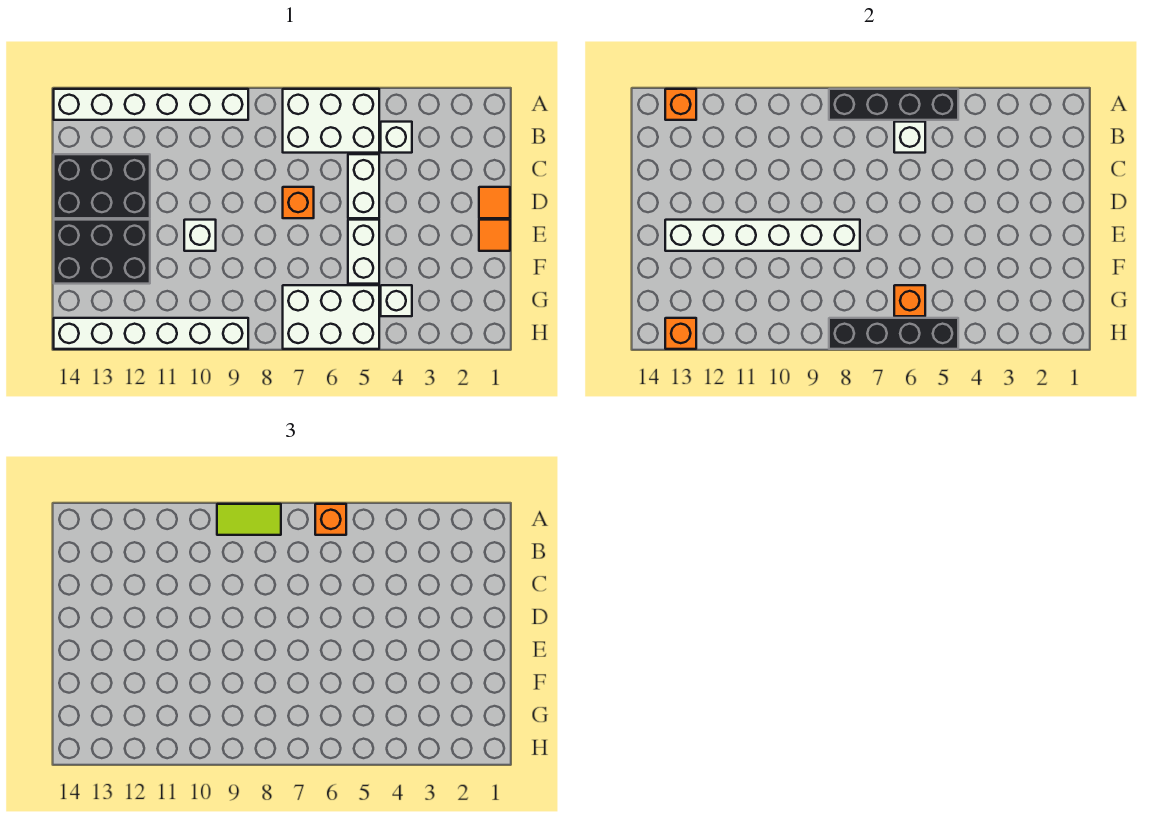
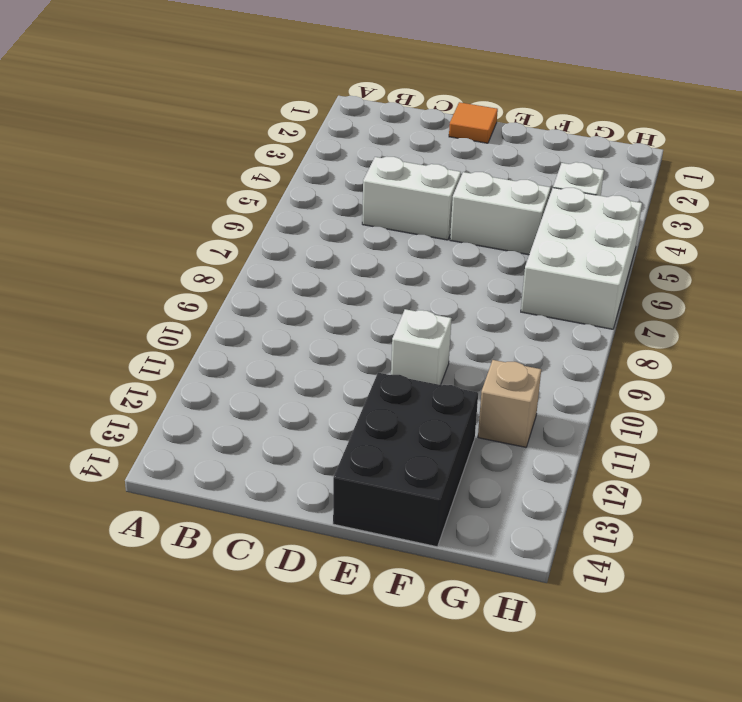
tan brick G11 level 1 -> none
none -> white brick A5:B7 level 1
none -> white brick A9:A14 level 1
none -> white brick B4 level 1

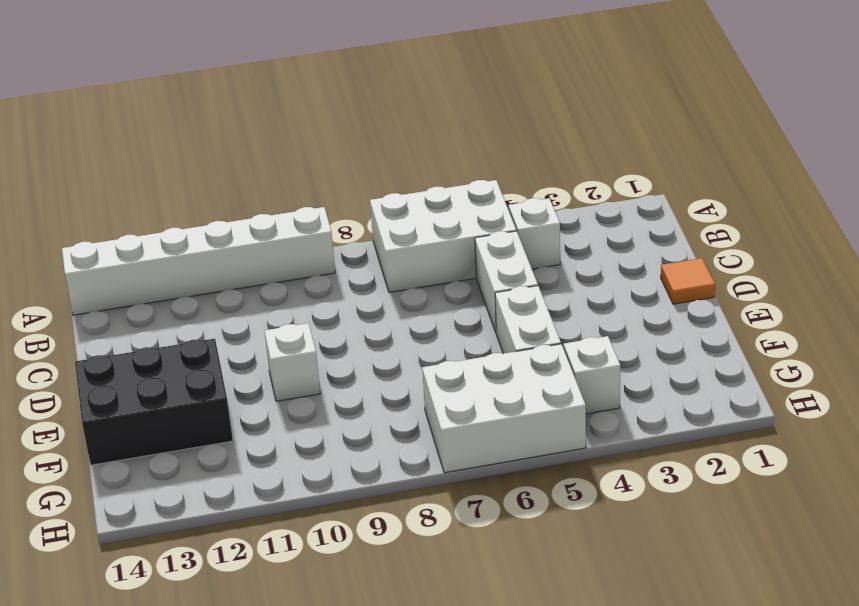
none -> black brick C12:D14 level 1
none -> orange brick D7 level 1
none -> orange tile E1 level 1

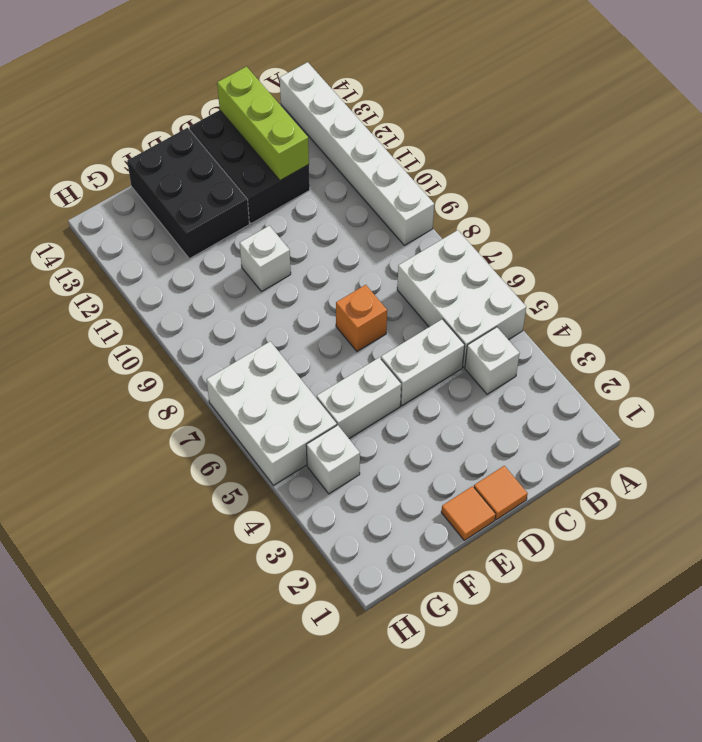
lime brick C12:C14 level 2 -> none
none -> white brick H9:H14 level 1
none -> black brick A5:A8 level 2
none -> orange brick A13 level 2

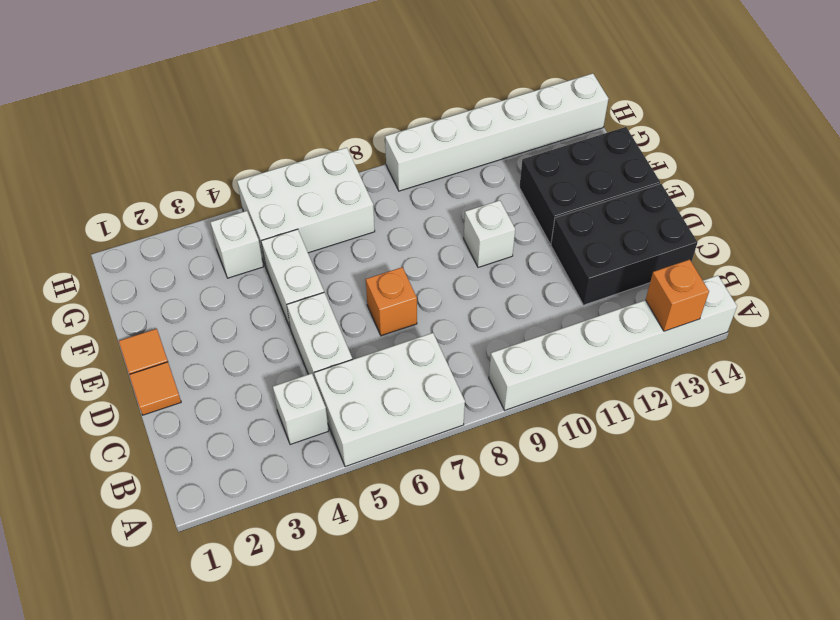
none -> black brick A5:A8 level 2
none -> white brick B6 level 2
none -> white brick E8:E13 level 2

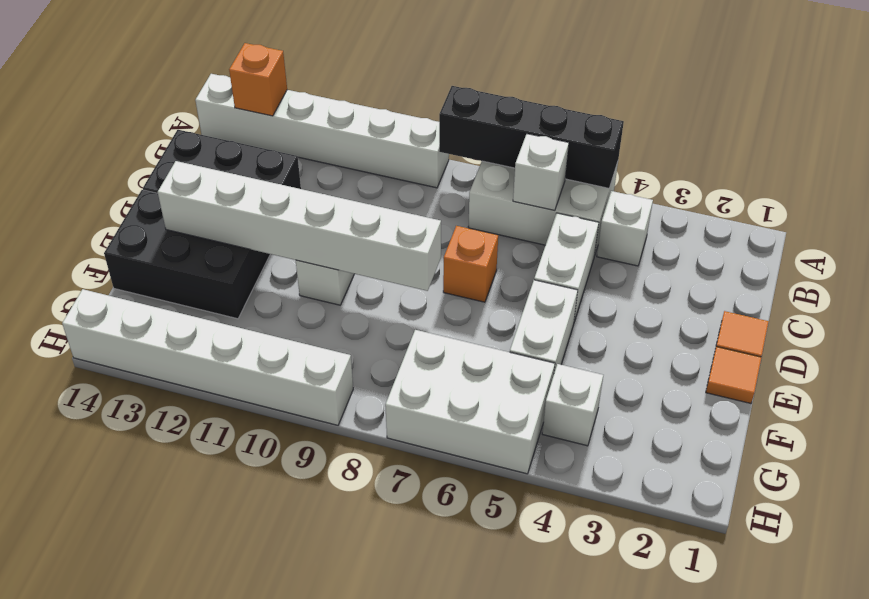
none -> orange brick G6 level 2
none -> black brick H5:H8 level 2
none -> orange brick H13 level 2

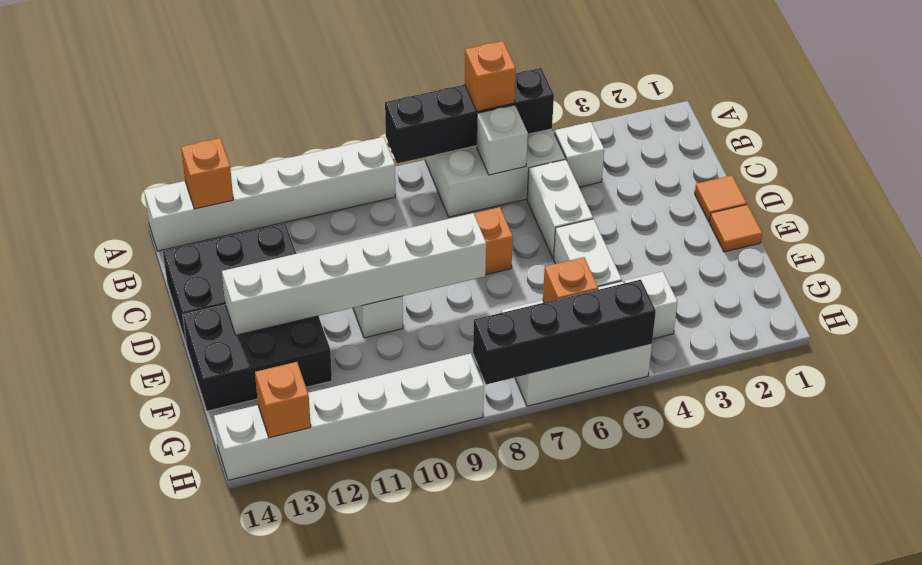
none -> lime tile A8:A9 level 3

